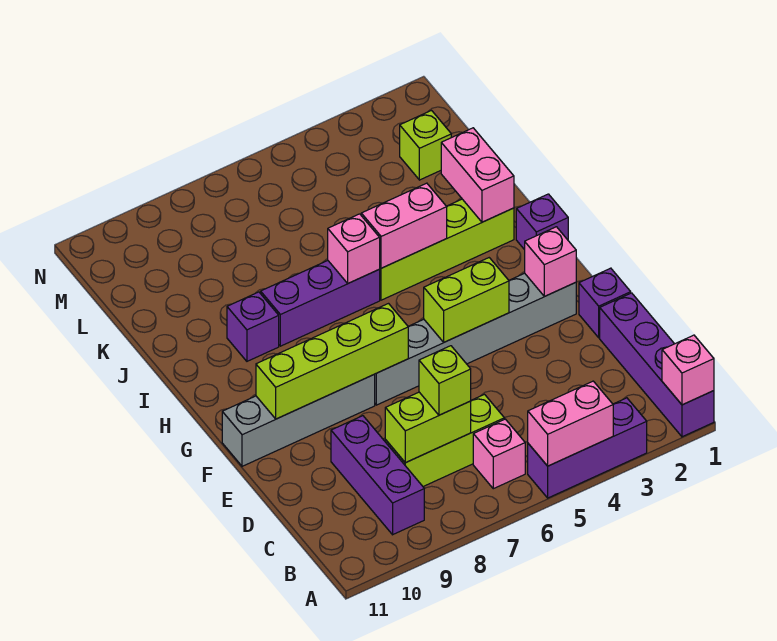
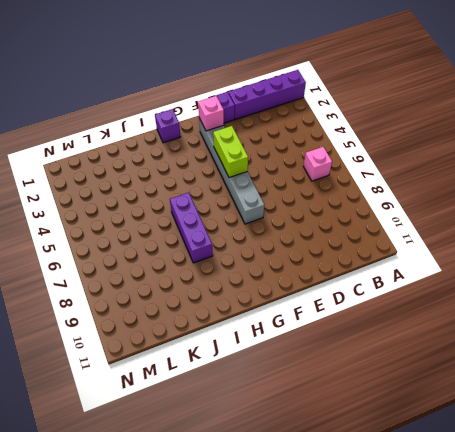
none -> purple brick A3:A5 level 1
none -> purple brick B9:D9 level 1
none -> lime brick C6:C8 level 1

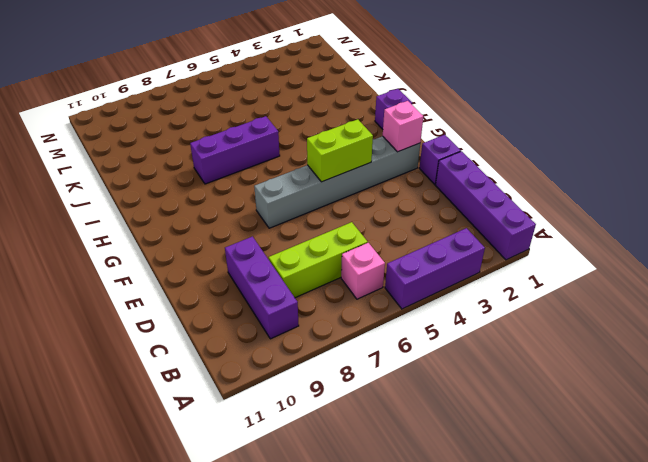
none -> grey brick F8:F11 level 1
none -> lime brick I2:I5 level 1
none -> purple brick I9 level 1

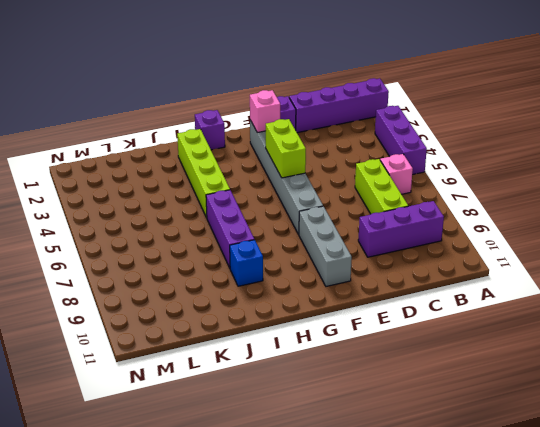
grey brick F8:F10 level 1 -> grey brick F8:F11 level 1
blue brick I9 level 1 -> purple brick I9 level 1
none -> lime brick L2 level 1
none -> pink brick A1 level 2
none -> pink brick A4:A5 level 2

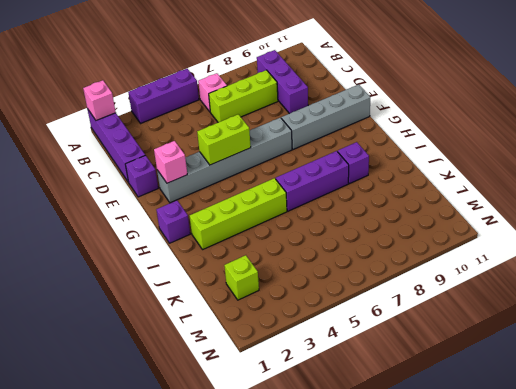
none -> pink brick A4:A5 level 2
none -> lime brick C7:C8 level 2
none -> lime brick F7:F10 level 2

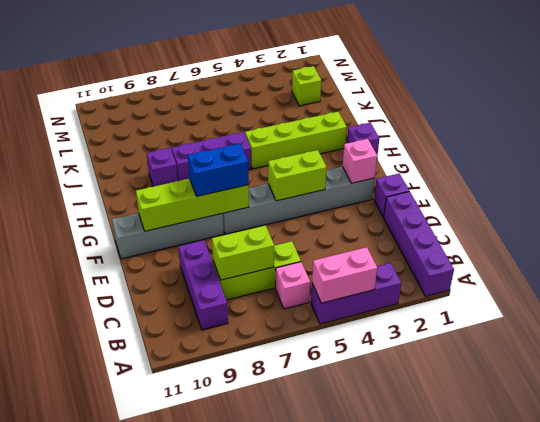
blue brick F7:F8 level 3 -> none
none -> pink brick A1 level 2
none -> pink brick I2:J2 level 2
none -> pink brick I4:I5 level 2

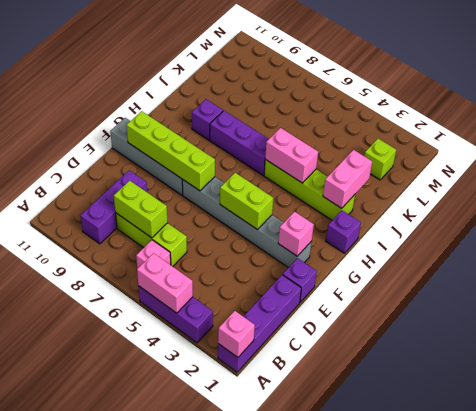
none -> pink brick I6 level 2
none -> lime brick C7 level 3

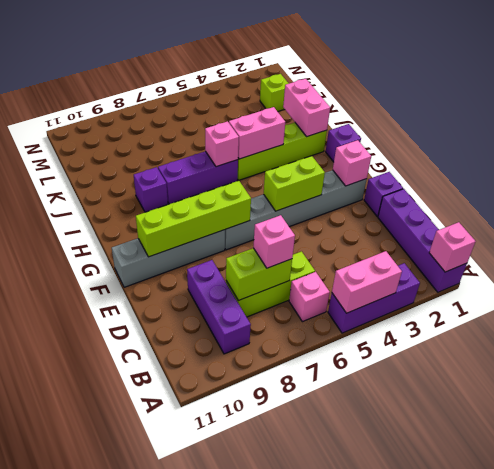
pink brick C7 level 3 -> lime brick C7 level 3

